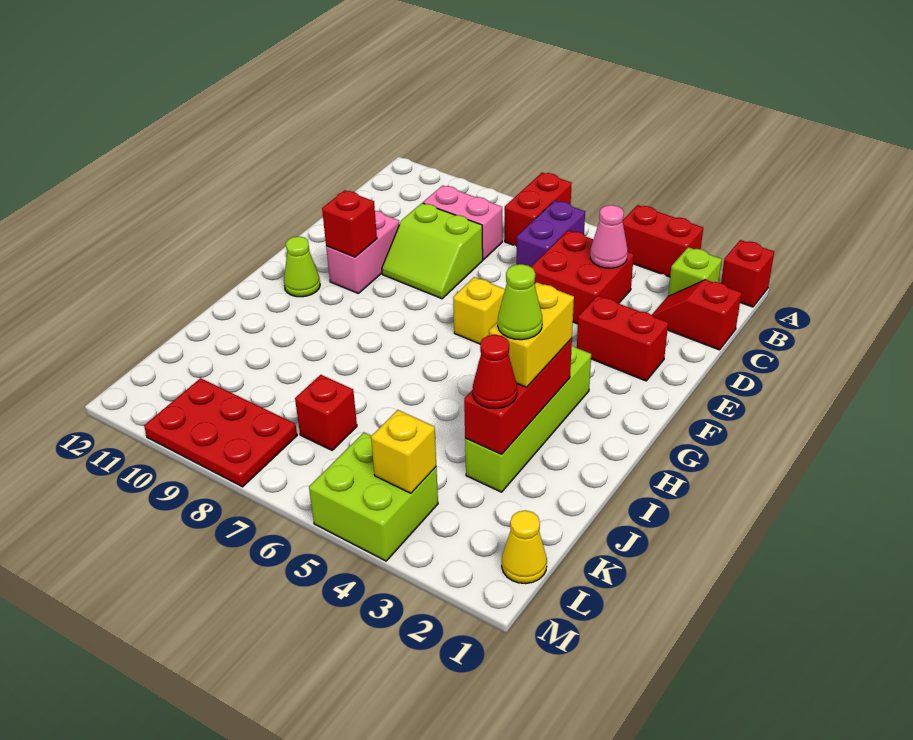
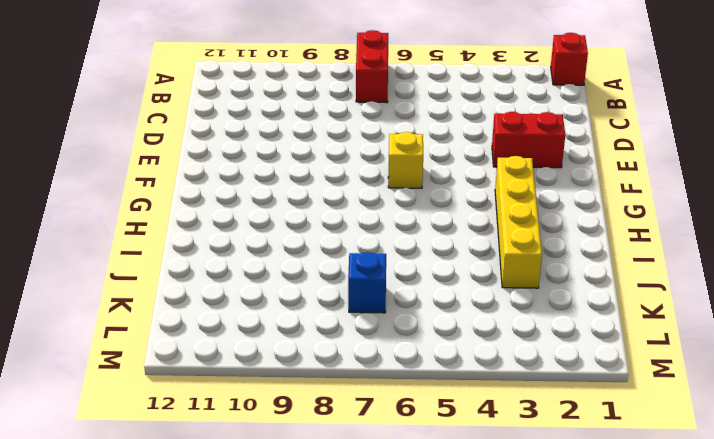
yellow brick G3:J3 level 1 -> lime brick G3:J3 level 1
blue brick K7 level 1 -> red brick K7 level 1
none -> red brick A3:A4 level 1
none -> lime brick B2 level 1
none -> purple brick B6:C6 level 1

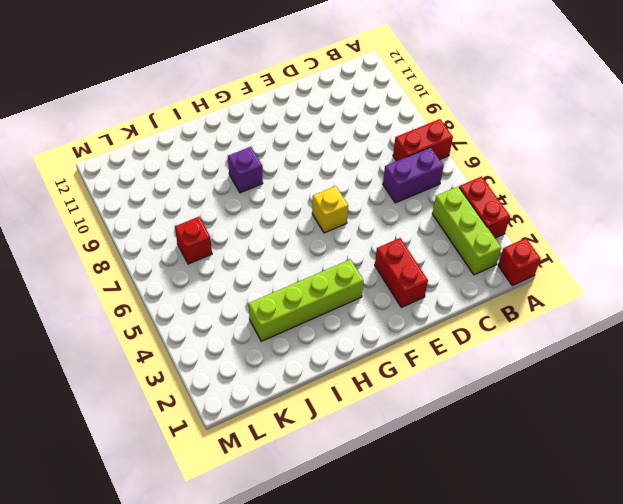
lime brick B2:B4 level 1 -> lime brick B2 level 1
purple brick H9 level 1 -> none
none -> red slope C1:C2 level 1 top 1
none -> red brick C4:D5 level 1
none -> pink brick C8:C9 level 1

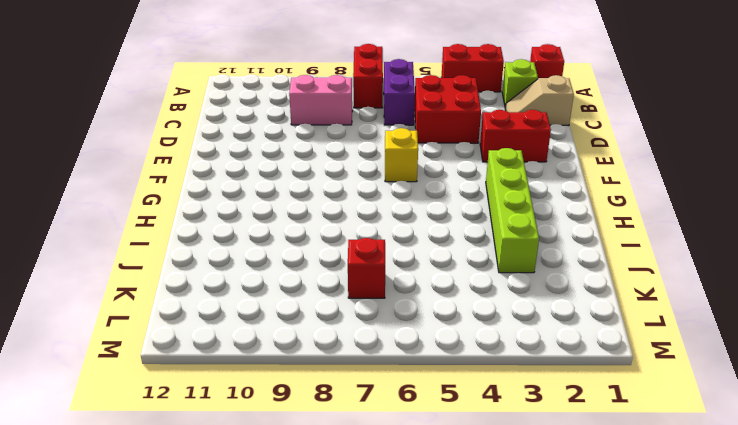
tan slope C1:C2 level 1 top 1 -> red slope C1:C2 level 1 top 1
none -> lime slope D8:E9 level 1 top D
none -> pink brick E10:F10 level 1
none -> lime cone G11 level 1

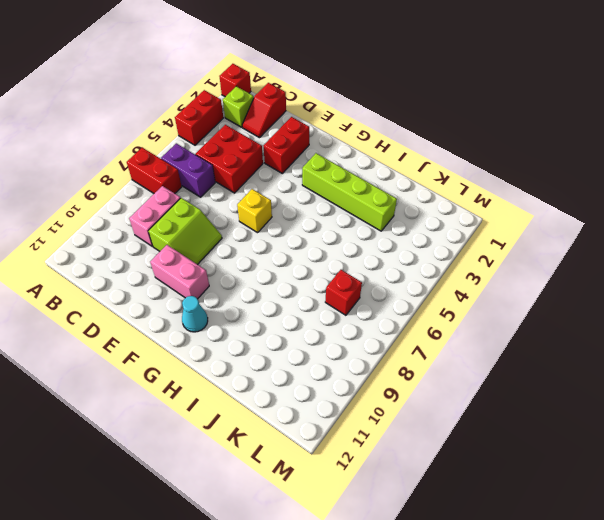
cyan cone G11 level 1 -> lime cone G11 level 1
none -> yellow cone L1 level 1
none -> lime brick L4:M5 level 1
none -> red plate L8:M10 level 1

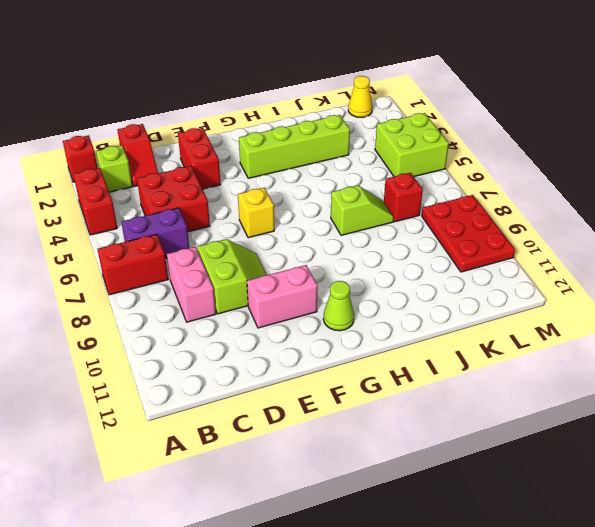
lime slope I7:J7 level 1 top I -> none
none -> pink cone C4 level 2
none -> red brick F10 level 2
none -> red brick H3:J3 level 2

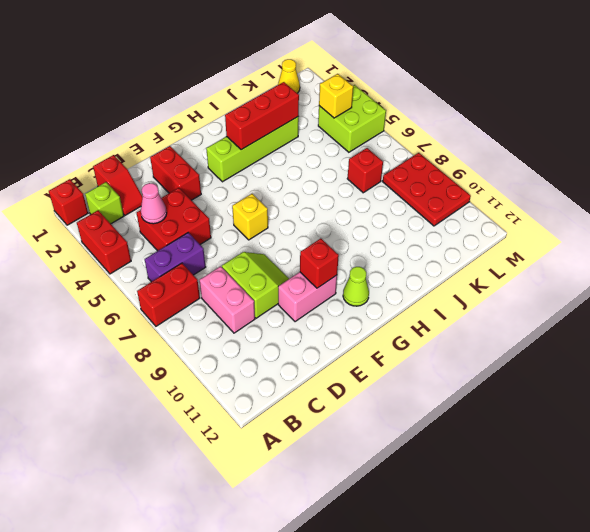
none -> yellow brick H3:I3 level 3
none -> red cone J3 level 3
none -> lime cone I3 level 4

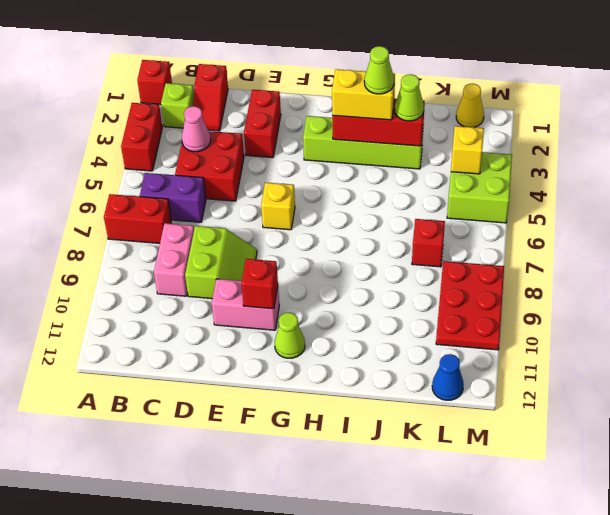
lime cone J3 level 3 -> red cone J3 level 3
blue cone L12 level 1 -> none

